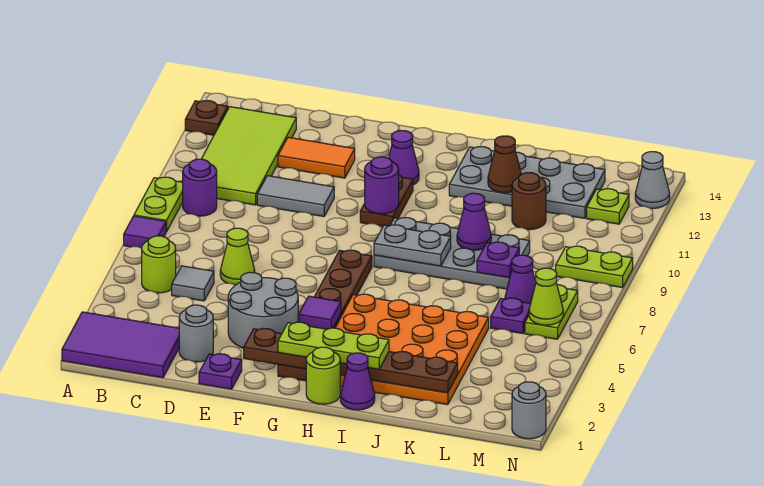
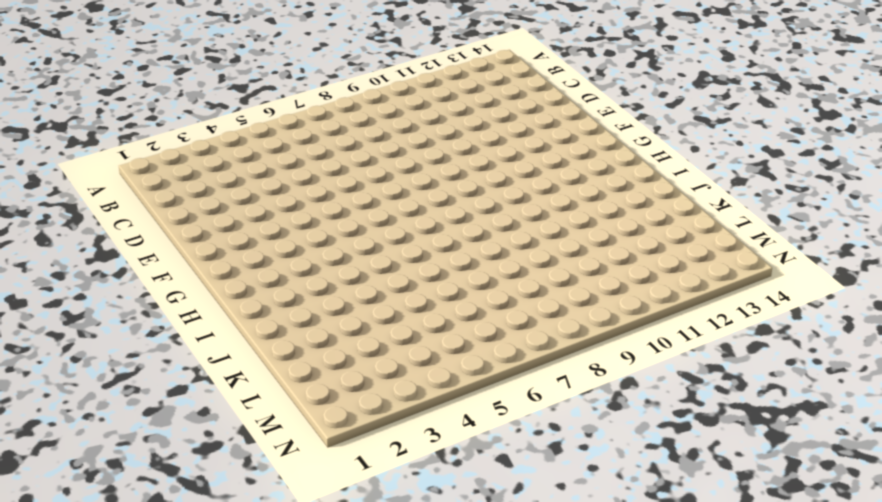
none -> purple tile A1:C2 level 1
none -> purple tile A7 level 1
none -> lime plate A8:A9 level 1
none -> brown plate A13 level 1

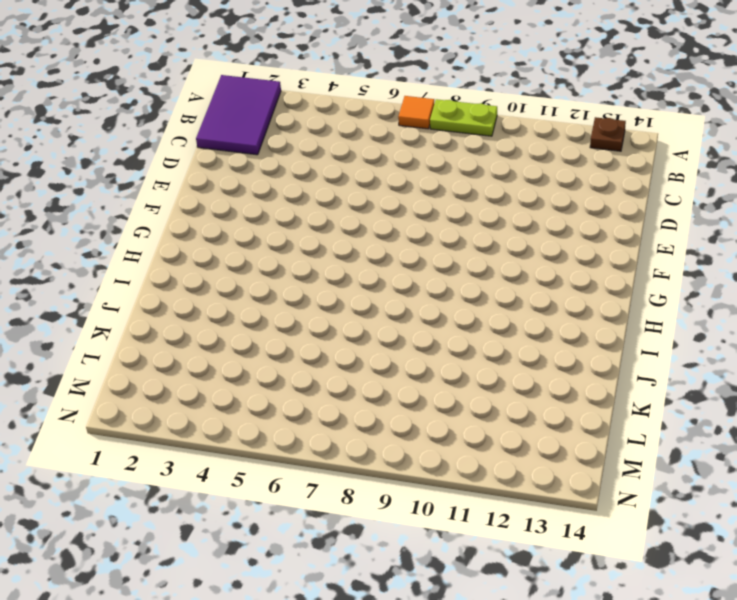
orange tile A7 level 1 -> purple tile A7 level 1
none -> lime round brick B5 level 1
none -> purple round brick B9 level 1
none -> lime tile B10:C13 level 1
none -> grey tile C5 level 1

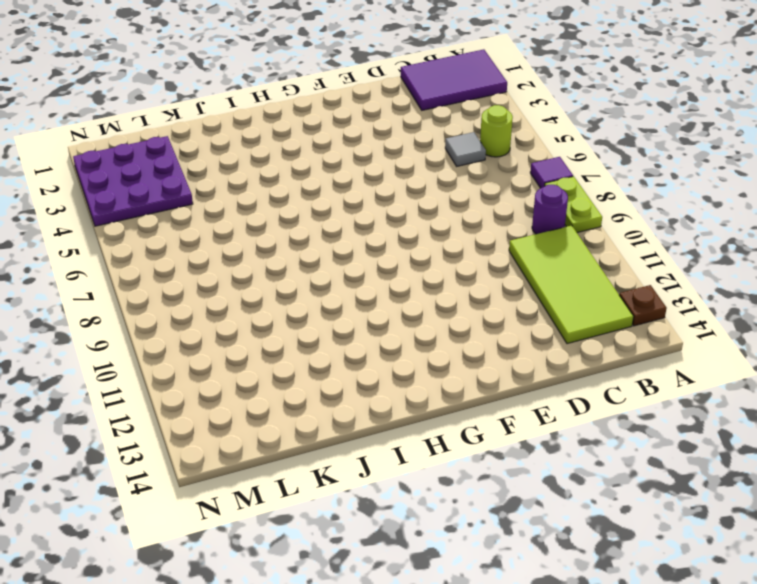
purple plate L2:N4 level 1 -> none
none -> grey round brick D2 level 1
none -> lime cone D6 level 1
none -> grey tile D10:E10 level 1
none -> orange tile D12:E12 level 1

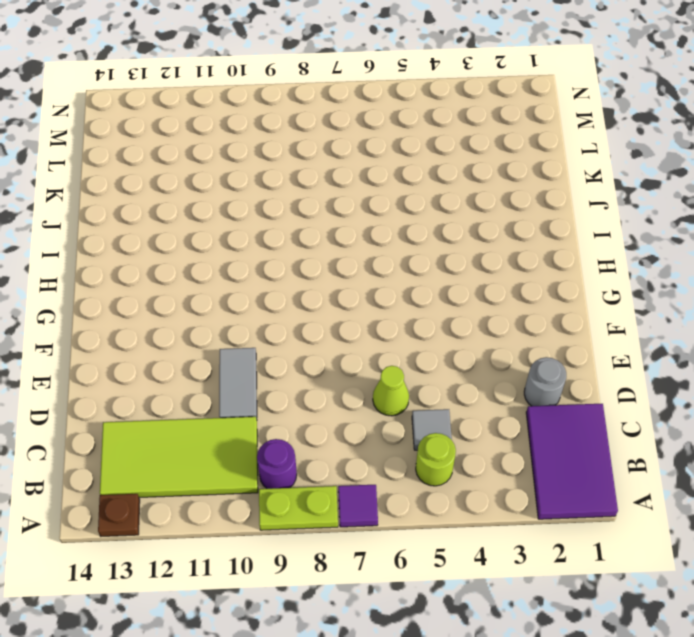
none -> orange tile D12:E12 level 1
none -> purple plate E1 level 1
none -> grey round brick E3:F4 level 1
none -> brown plate G2:G7 level 1

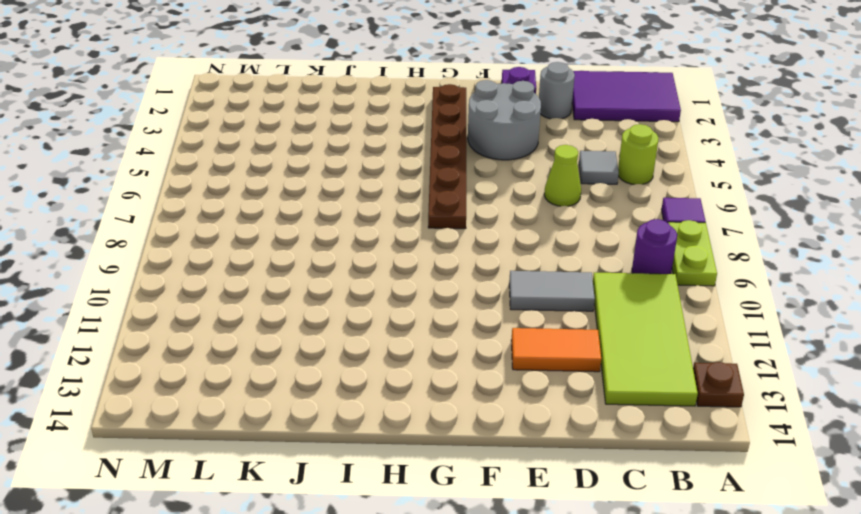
none -> brown plate G10:G11 level 1
none -> purple cone G12 level 1
none -> lime round brick H1 level 1
none -> orange plate H2:K5 level 1

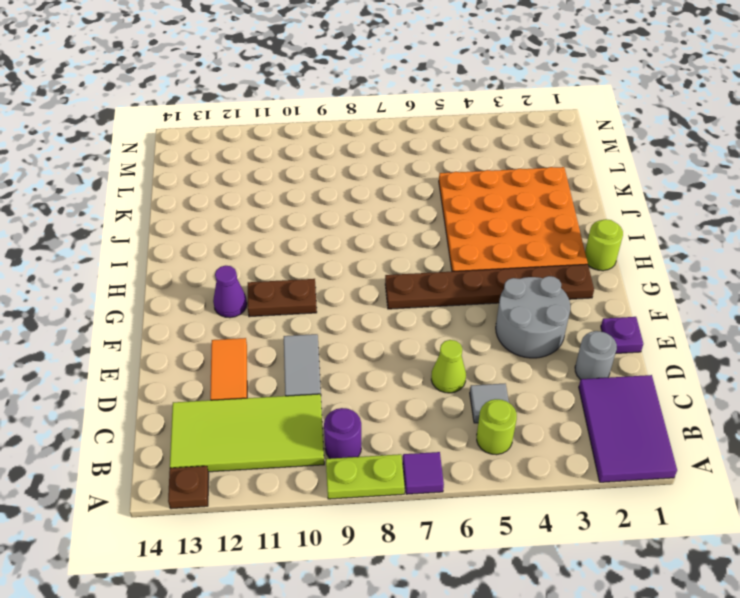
none -> grey plate H8:K9 level 1
none -> purple cone I1 level 1
none -> grey plate I12:L13 level 1
none -> brown round brick K11 level 1

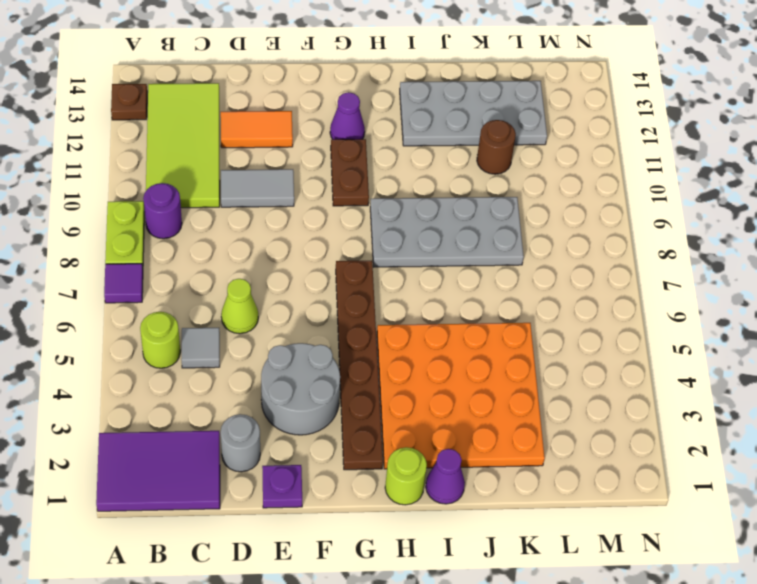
none -> purple plate L6 level 1
none -> purple cone L7 level 1
none -> lime plate M6:M7 level 1
none -> lime plate M9:N9 level 1

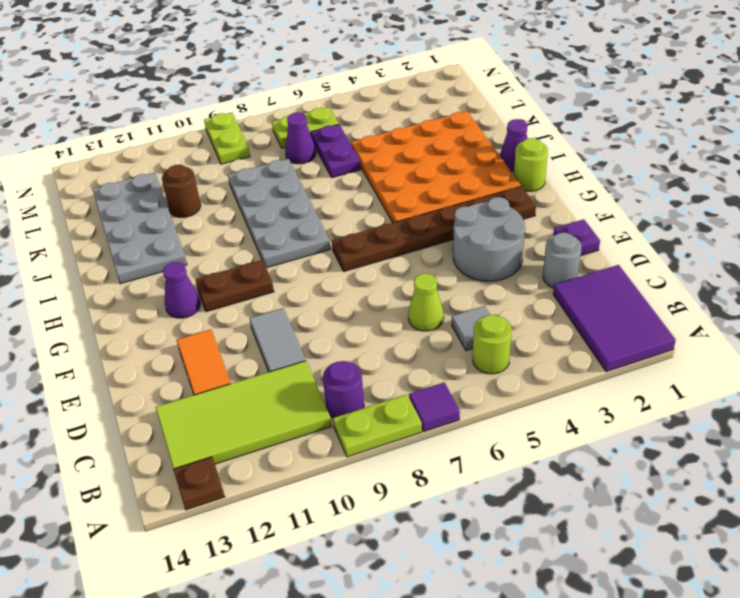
purple plate K6:L6 level 1 -> purple plate L6 level 1
none -> lime plate M12 level 1
none -> grey round brick N1 level 1
none -> grey cone N13 level 1
none -> brown plate F2:K2 level 2

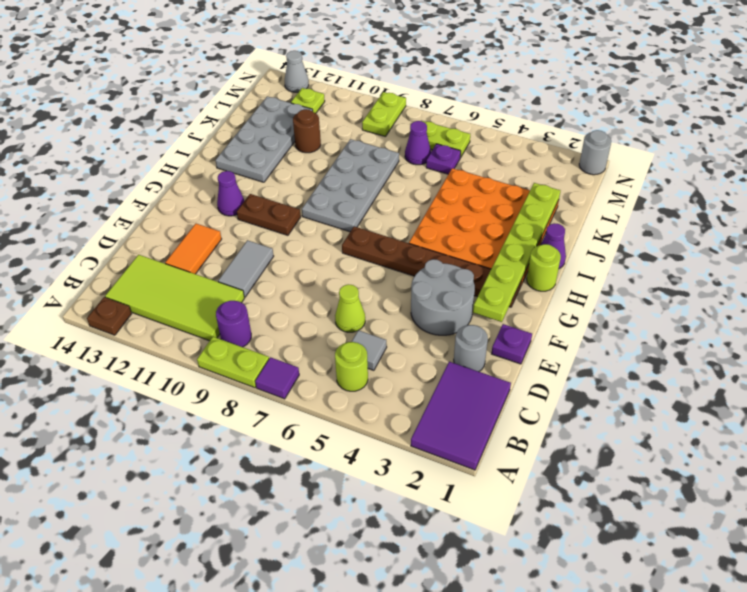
lime plate F2:K2 level 2 -> brown plate F2:K2 level 2
none -> purple tile G4 level 2
none -> purple round brick G10 level 2
none -> grey plate H8:I8 level 2
none -> purple cone J9 level 2

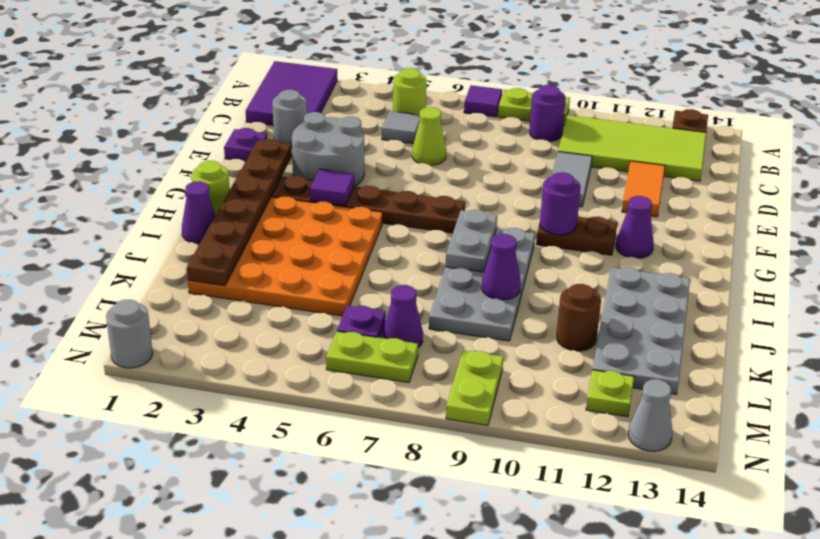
none -> brown cone J12 level 2
none -> purple plate K8 level 2
none -> lime cone M6 level 2
none -> lime plate G2:I2 level 3

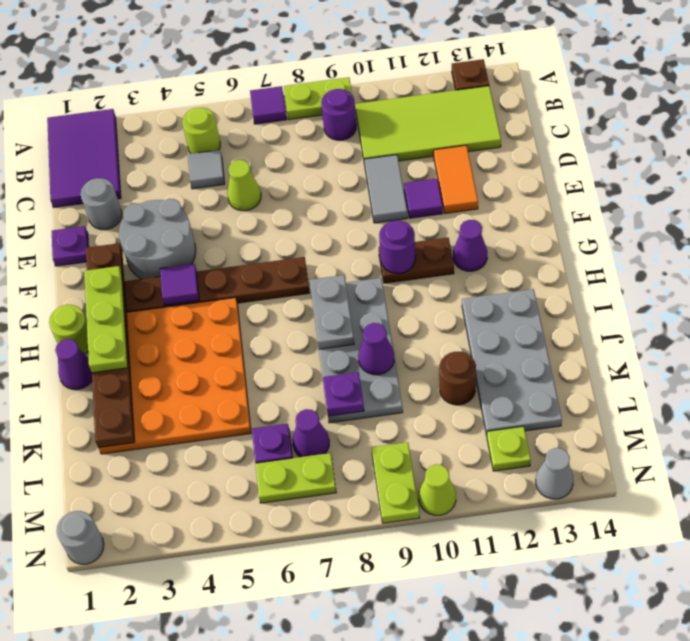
purple tile E11 level 1 -> none
lime cone N10 level 1 -> lime cone M6 level 2
none -> brown cone J12 level 2

